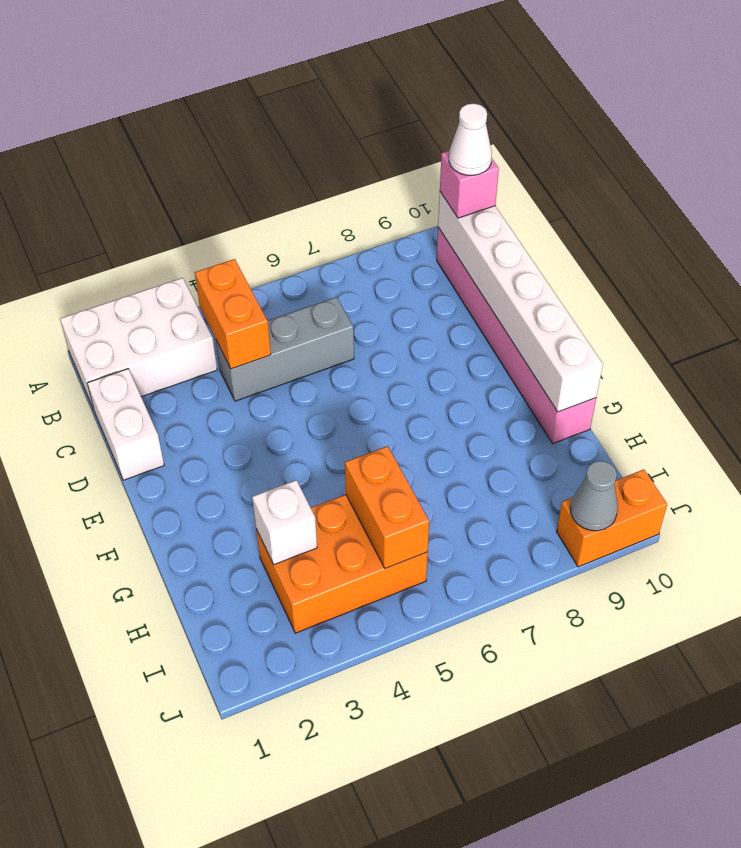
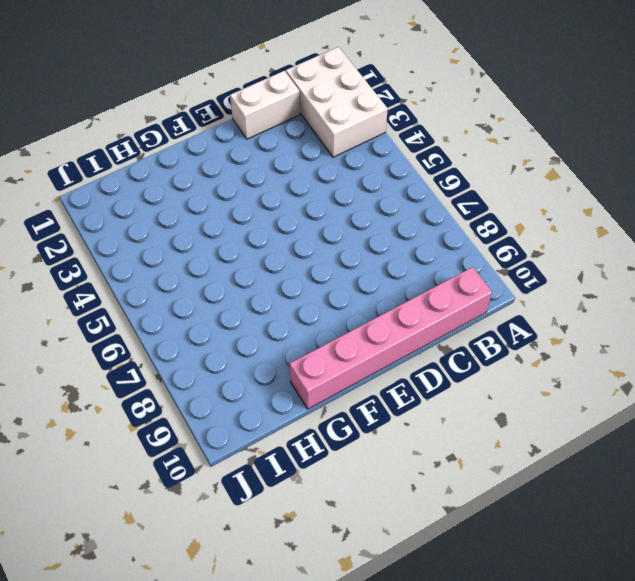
none -> grey brick C4:C6 level 1
none -> orange brick H3:I5 level 1
none -> orange brick J9:J10 level 1

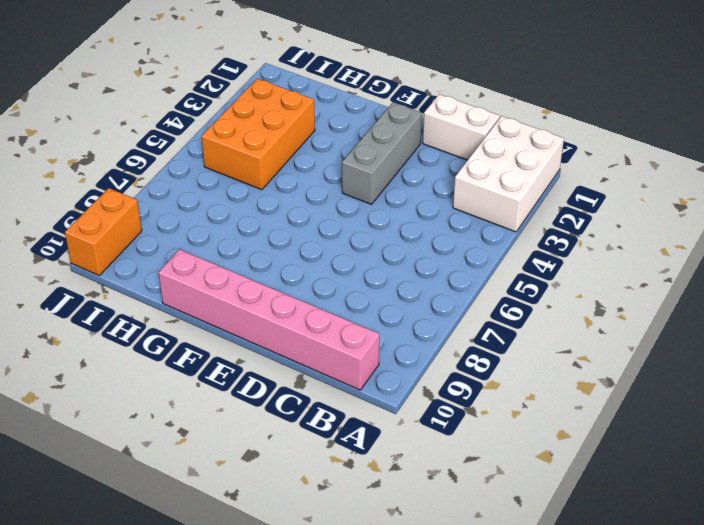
grey brick E2:E4 level 1 -> grey brick C4:C6 level 1
none -> orange brick B4:C4 level 2
none -> white brick B10:G10 level 2
none -> white brick H3 level 2

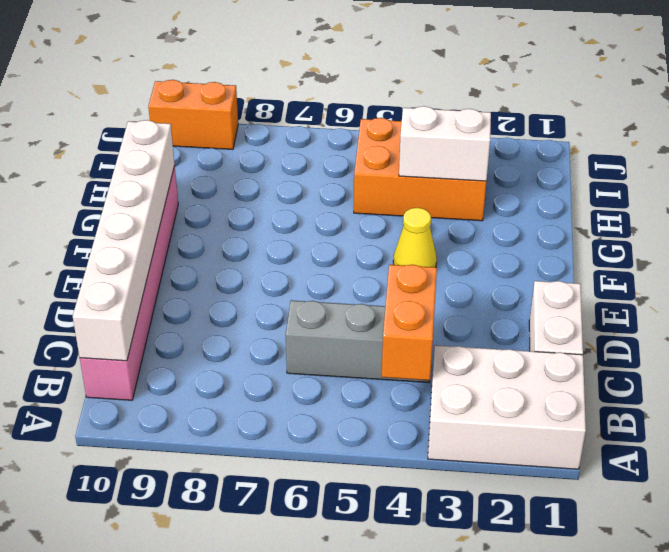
yellow cone F4 level 1 -> none
white brick H3:H4 level 2 -> white brick H3 level 2
none -> orange brick H5:I5 level 2
none -> grey cone J9 level 2
none -> pink brick B10 level 3

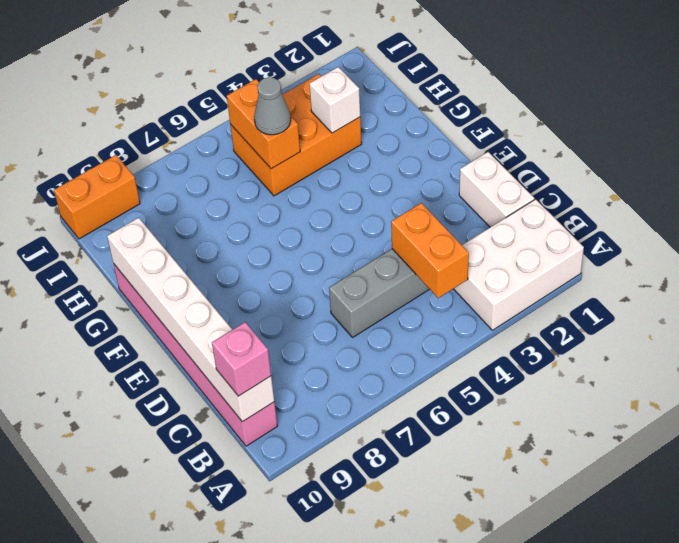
grey cone H5 level 3 -> grey cone J9 level 2
none -> white cone B10 level 4

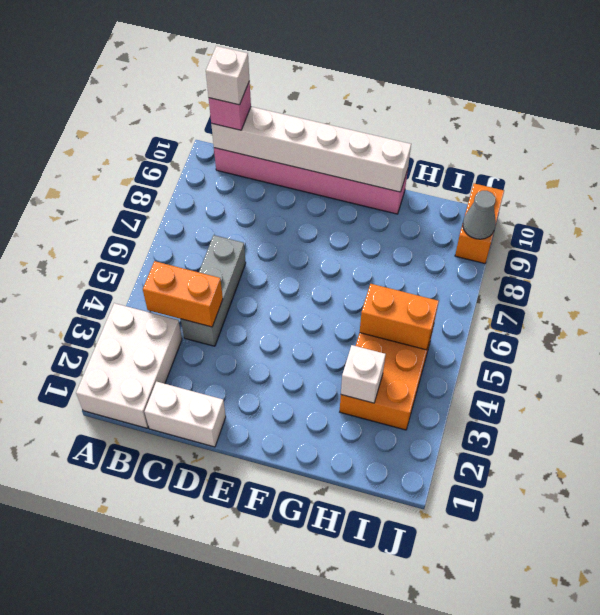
white brick B10 level 4 -> white cone B10 level 4

